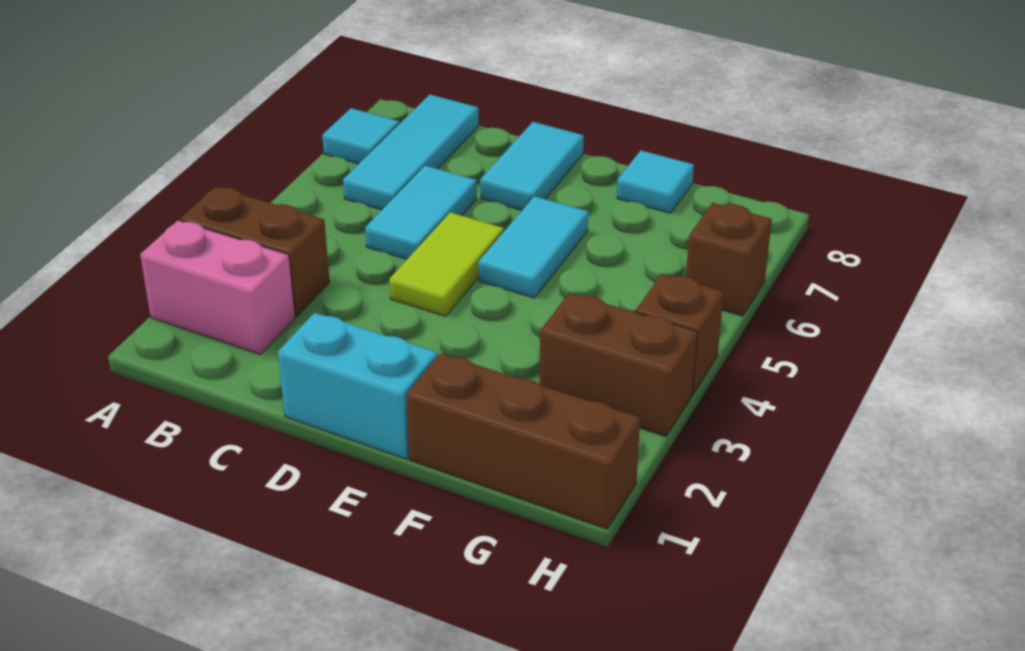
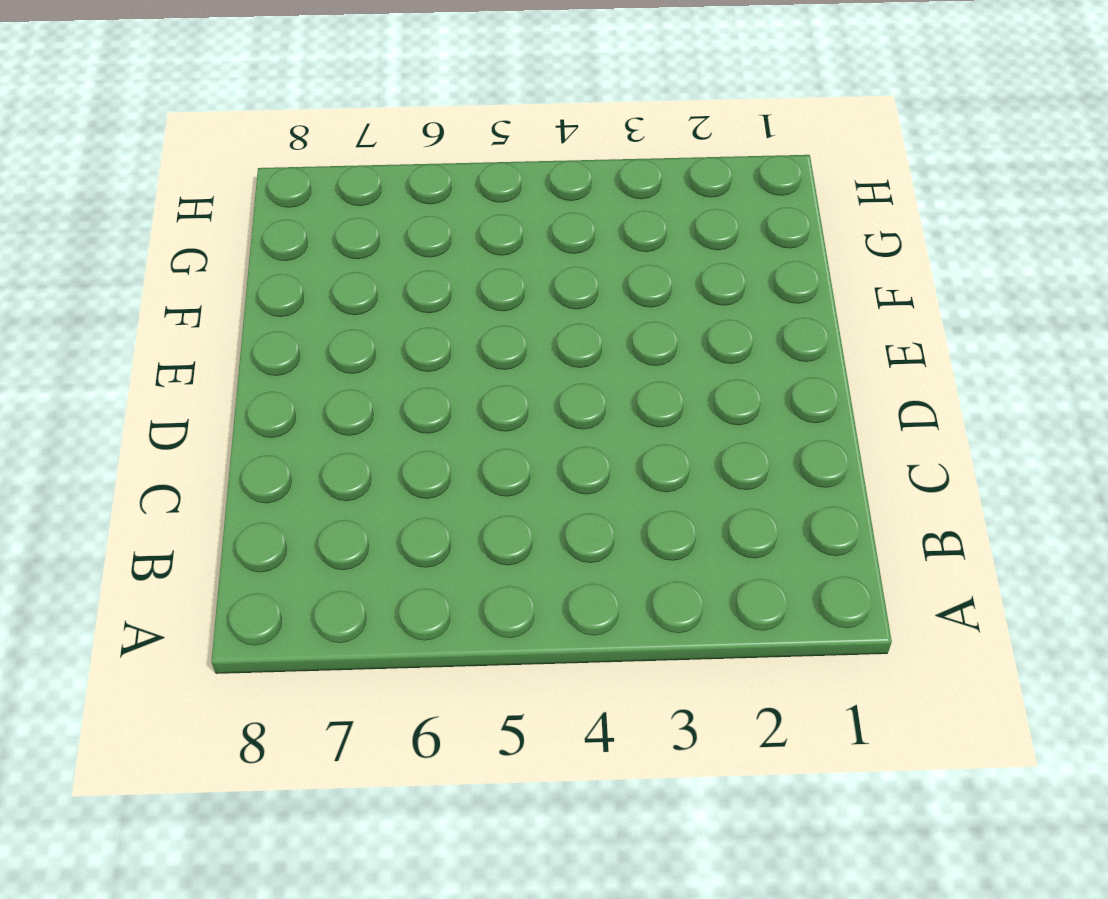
none -> pink brick A2:B2 level 1
none -> brown brick A3:B3 level 1
none -> cyan tile A7 level 1

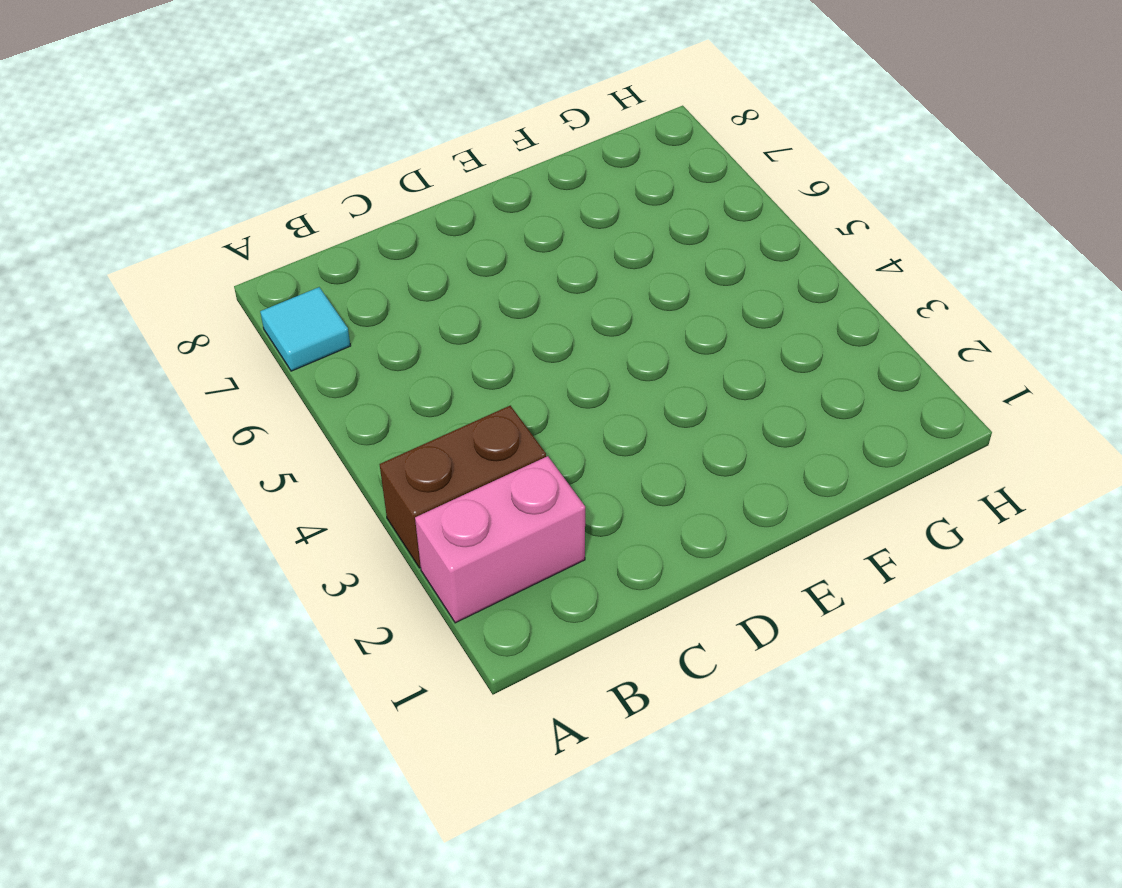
none -> cyan tile B6:B8 level 1
none -> cyan tile C5:C6 level 1
none -> cyan brick D1:E1 level 1

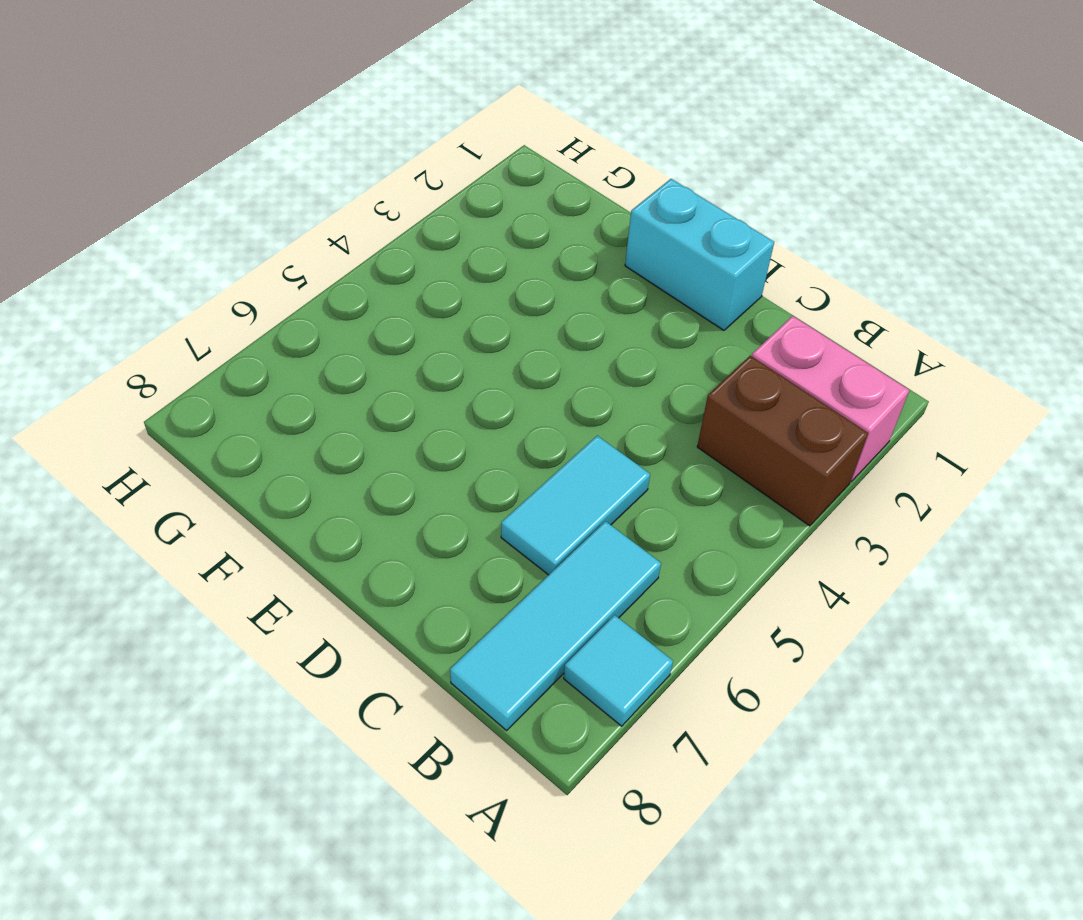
none -> lime tile D4:D5 level 1
none -> cyan tile D7:D8 level 1
none -> cyan tile E5:E6 level 1

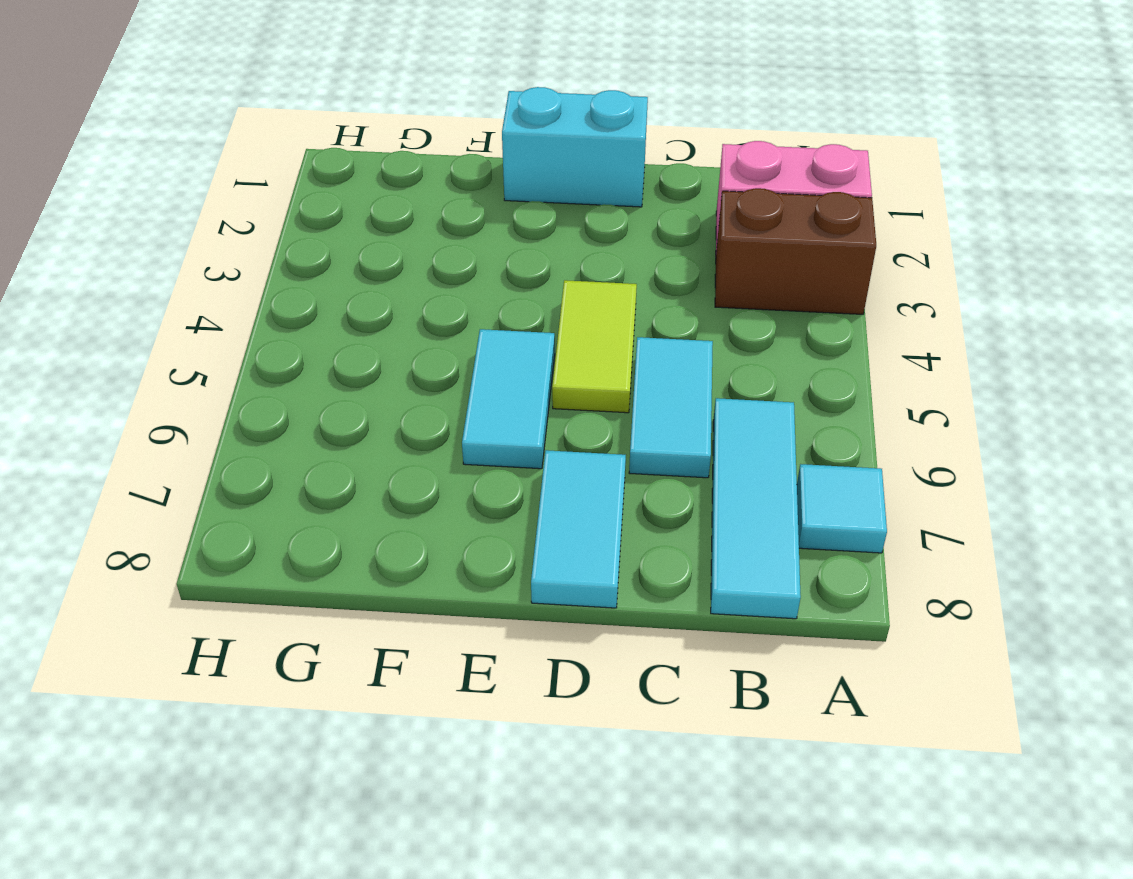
none -> brown brick F1:H1 level 1
none -> cyan tile F8 level 1
none -> brown brick G3:H3 level 1

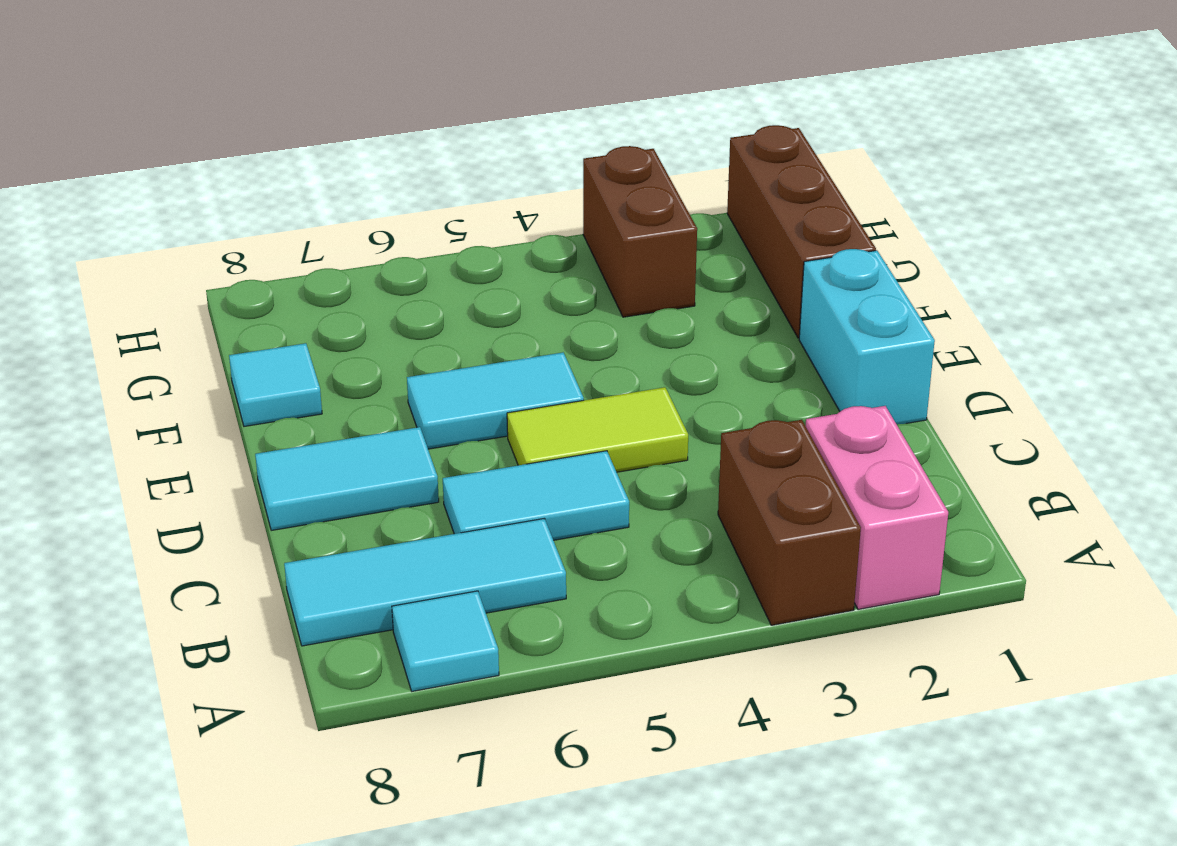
none -> brown brick H4 level 1
none -> brown brick H6 level 1

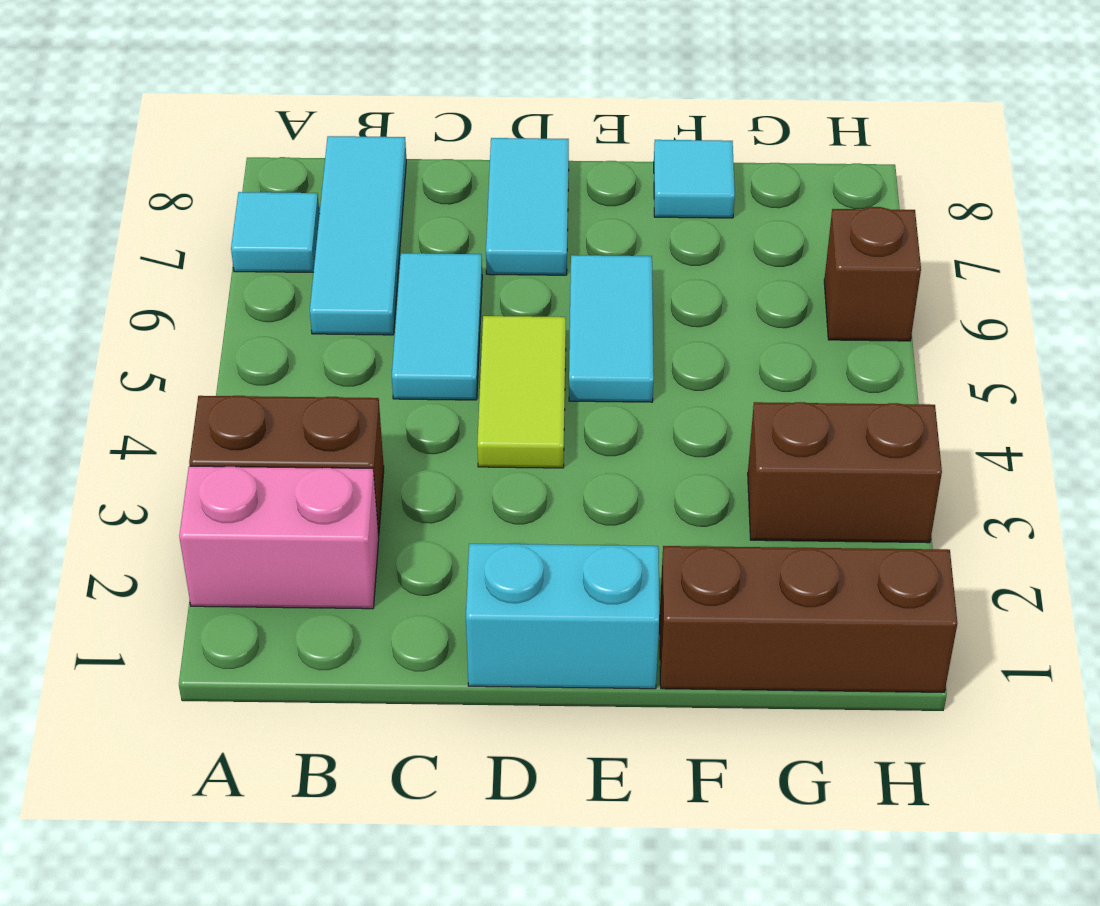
none -> brown brick H4 level 1

